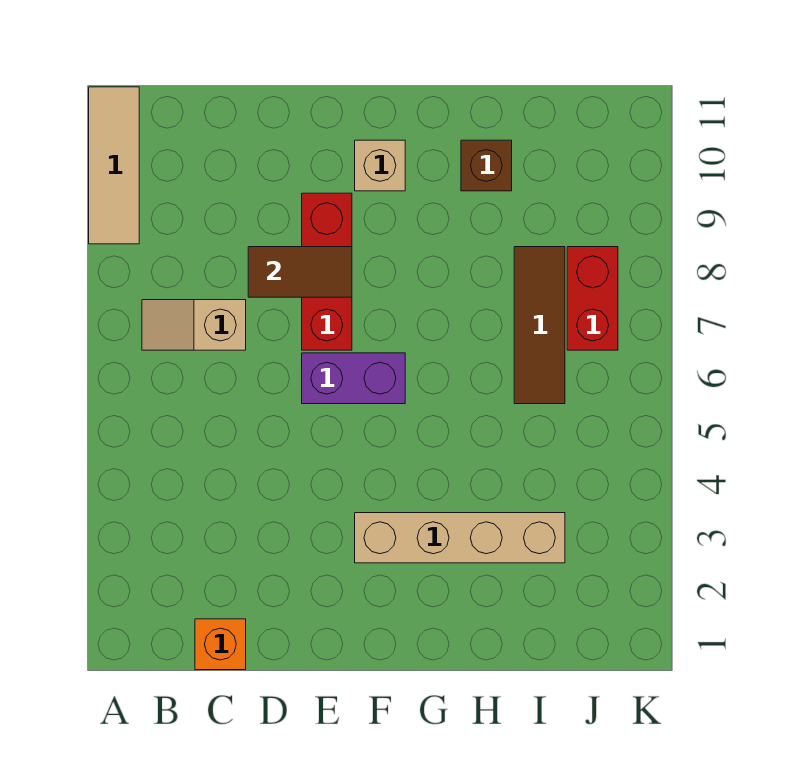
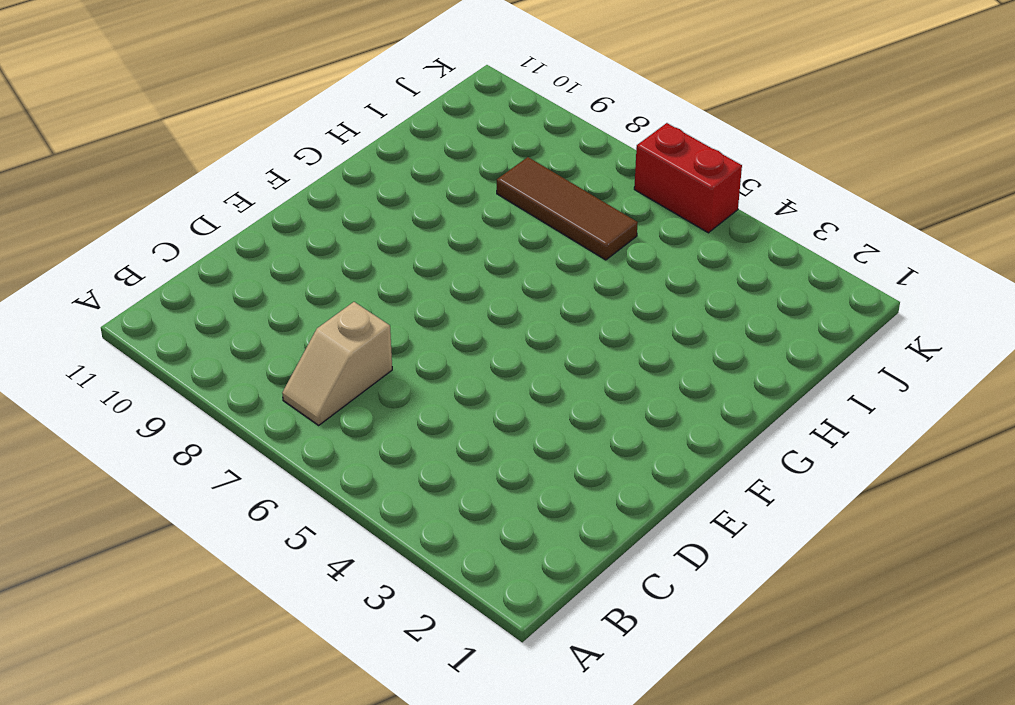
red brick K5:K6 level 1 -> red brick J7:J8 level 1
none -> tan tile A9:A11 level 1
none -> orange brick C1 level 1

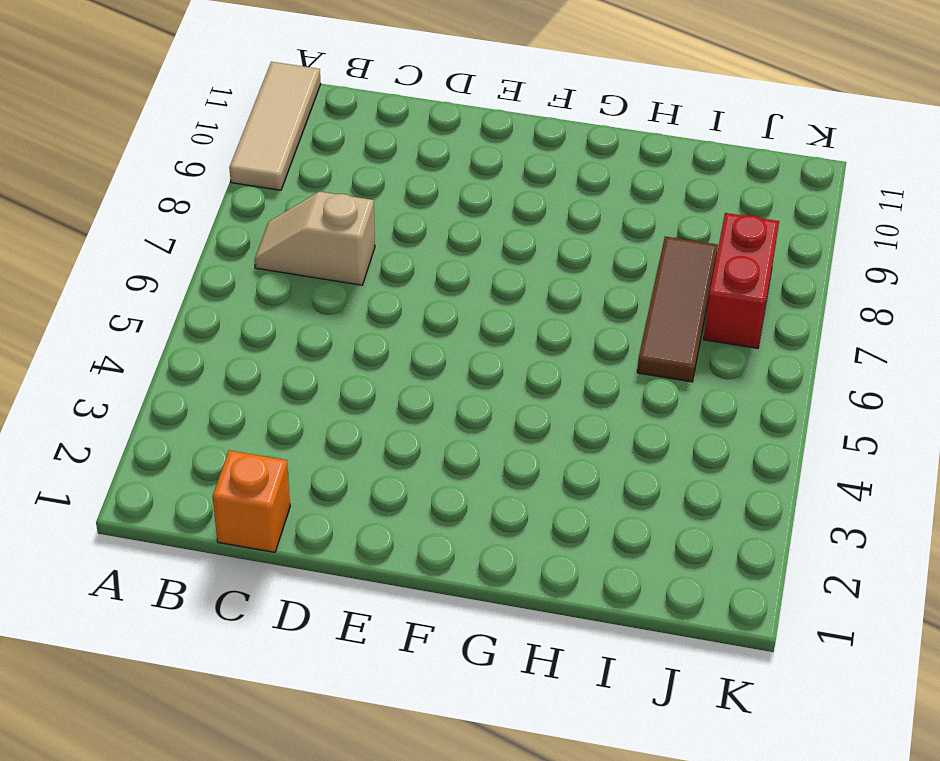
none -> purple brick E6:F6 level 1
none -> red brick E7:E9 level 1

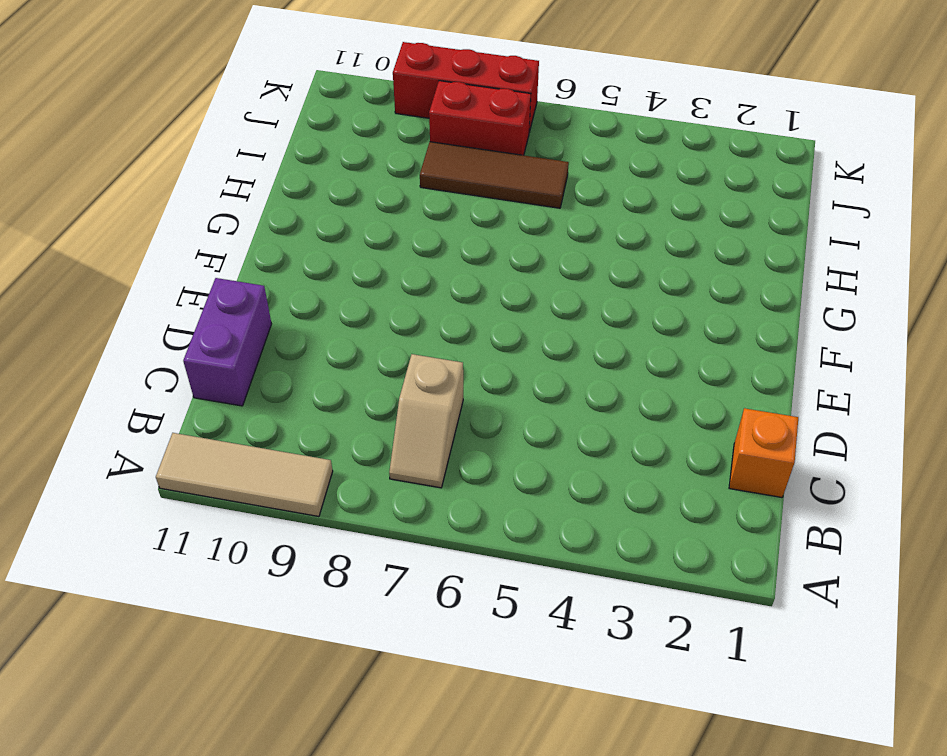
purple brick C11:D11 level 1 -> purple brick E6:F6 level 1
red brick K7:K9 level 1 -> red brick E7:E9 level 1
none -> tan brick F3:I3 level 1
none -> tan brick F10 level 1

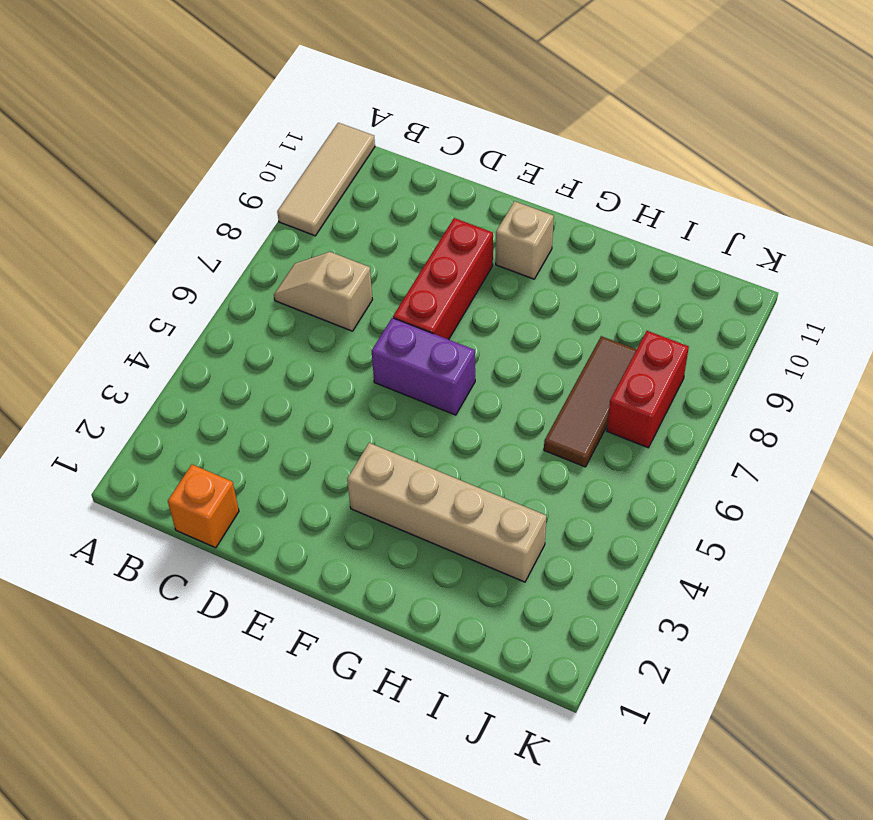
none -> brown brick H10 level 1
none -> brown tile D8:E8 level 2

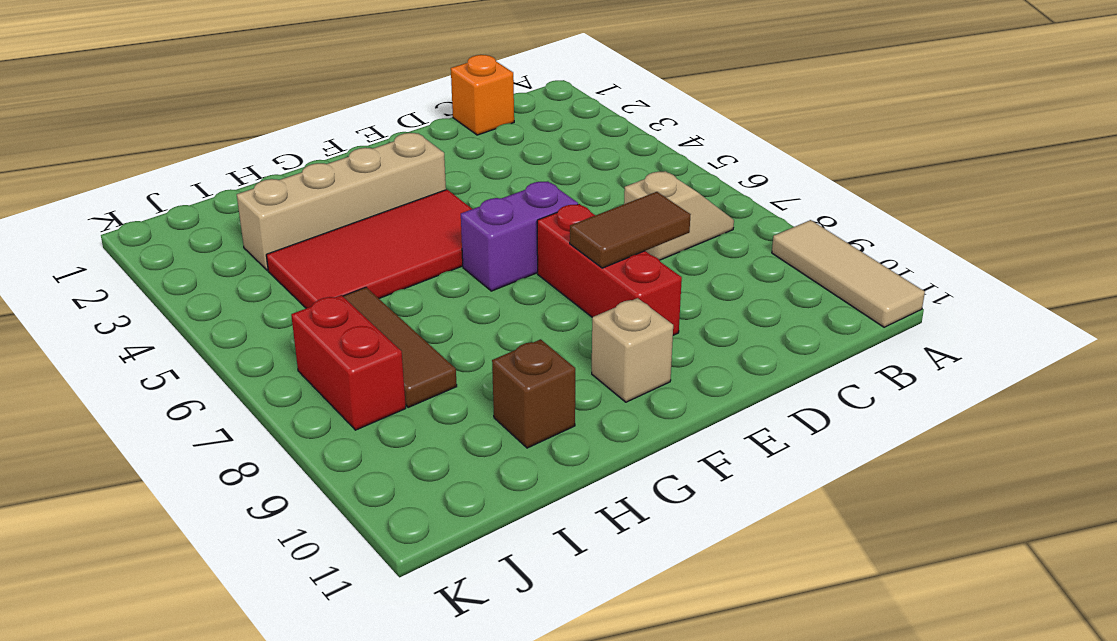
red tile F4:I5 level 1 -> none

